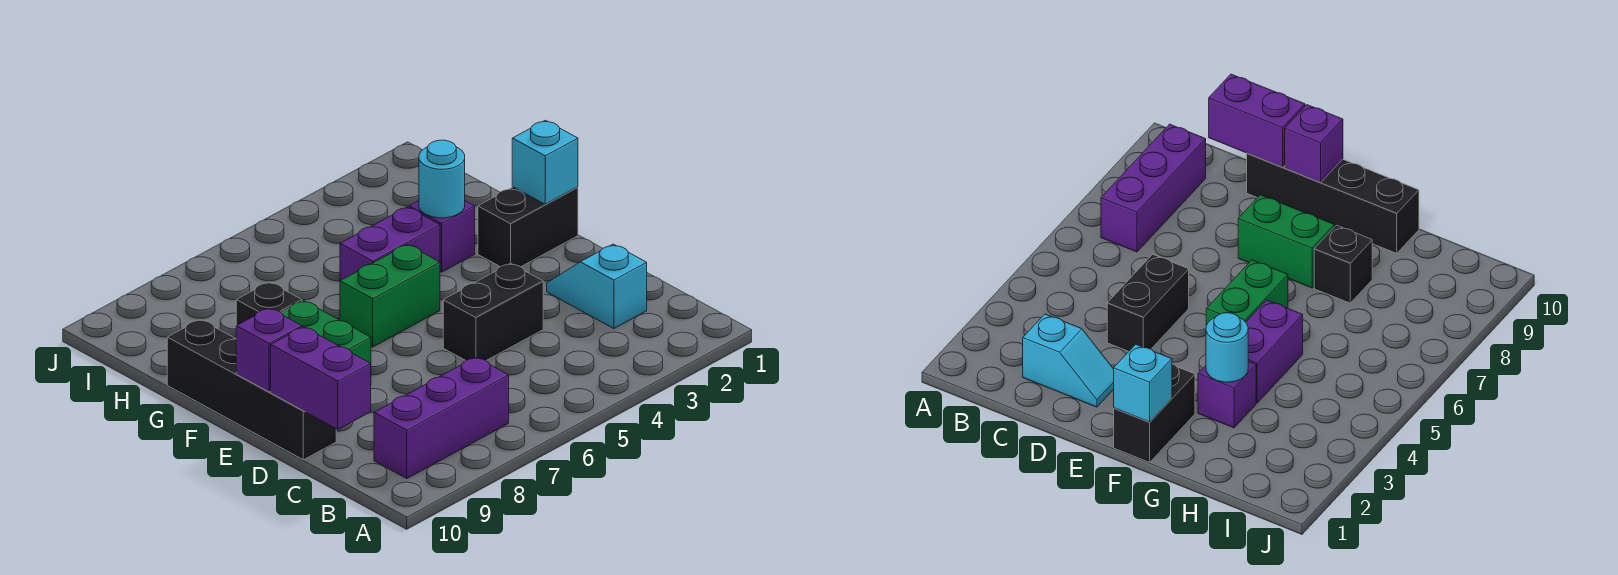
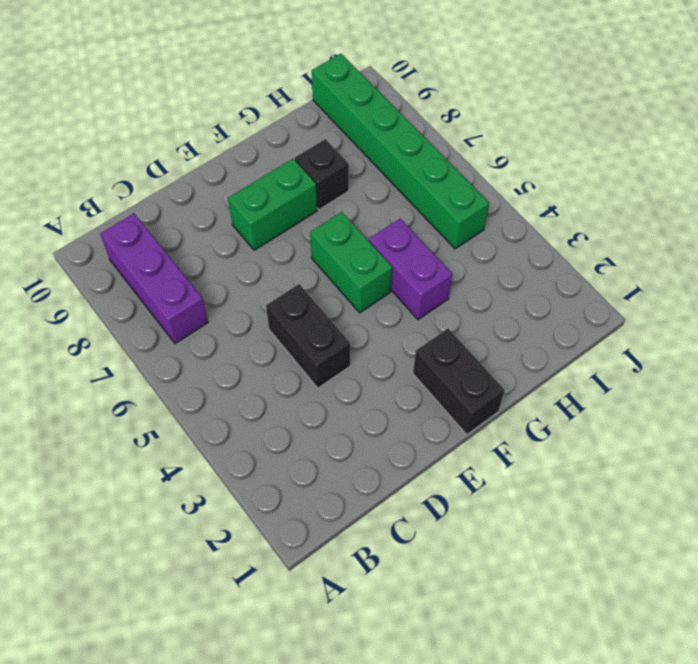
green brick I5:I10 level 1 -> none
none -> cyan slope C2:D2 level 1 top C
none -> black brick D10:G10 level 1
none -> purple brick G3 level 1

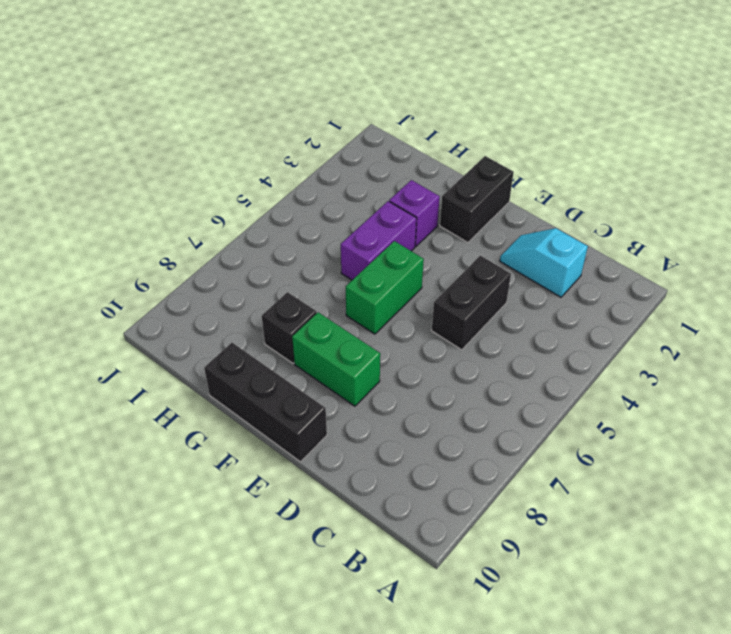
black brick E10:G10 level 1 -> black brick D10:G10 level 1
none -> purple brick B7:B9 level 1
none -> purple brick C10:D10 level 2
none -> purple brick E10 level 2

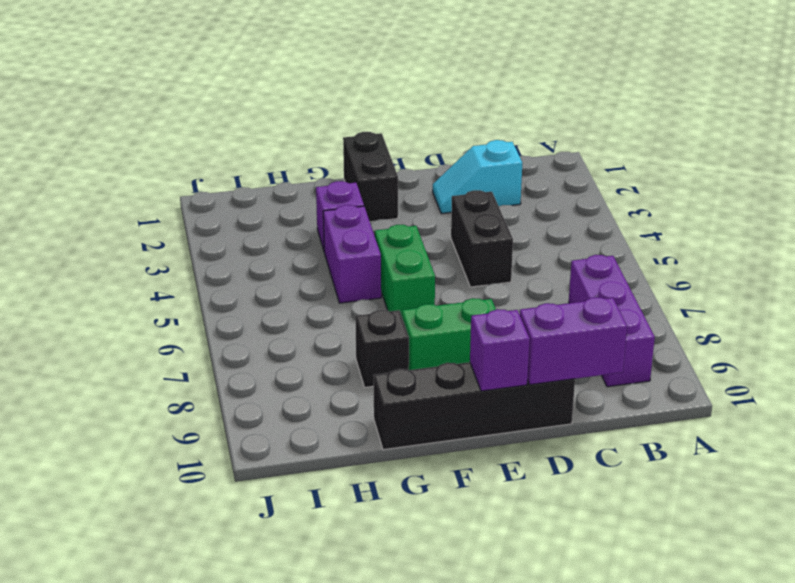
none -> cyan brick F1 level 2
none -> cyan round brick G3 level 2

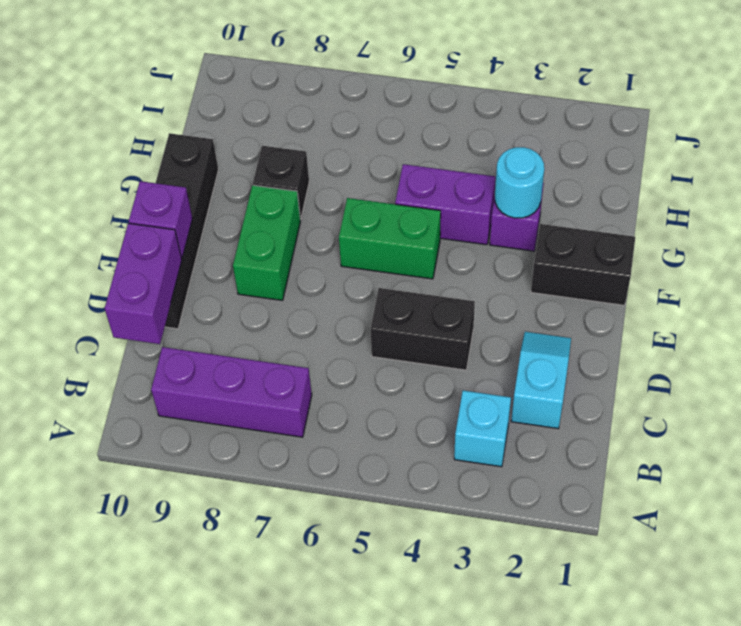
cyan brick B3 level 1 -> cyan brick F1 level 2

